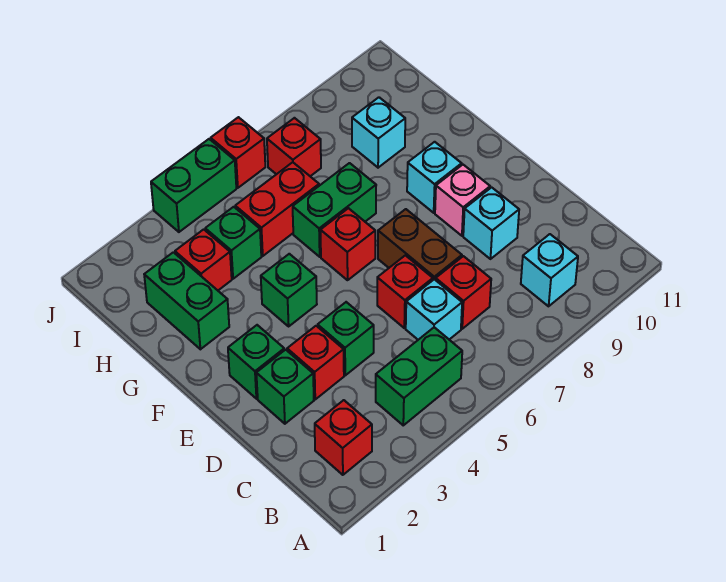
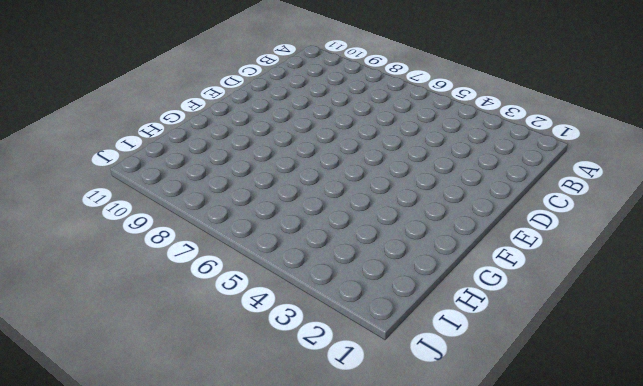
none -> red brick B2 level 1
none -> green brick B4:B5 level 1
none -> cyan brick B9 level 1

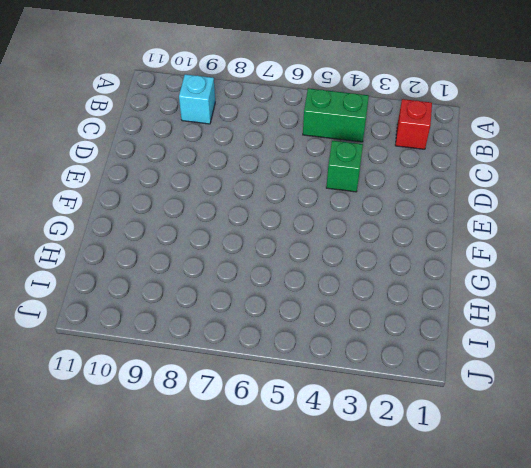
none -> cyan brick C6 level 1
none -> red brick C7 level 1
none -> green brick D2 level 1

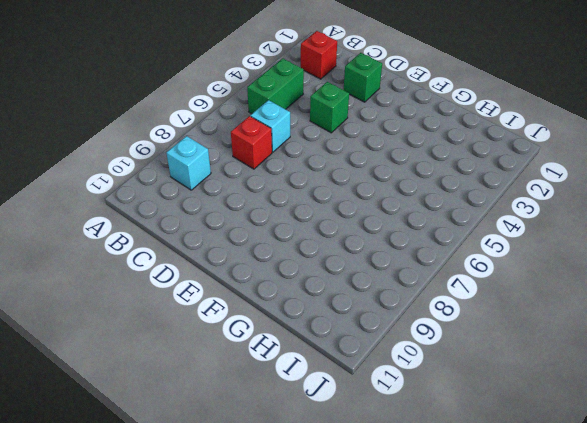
none -> red brick D3 level 1
none -> red brick D6 level 1
none -> brown brick D7:E7 level 1

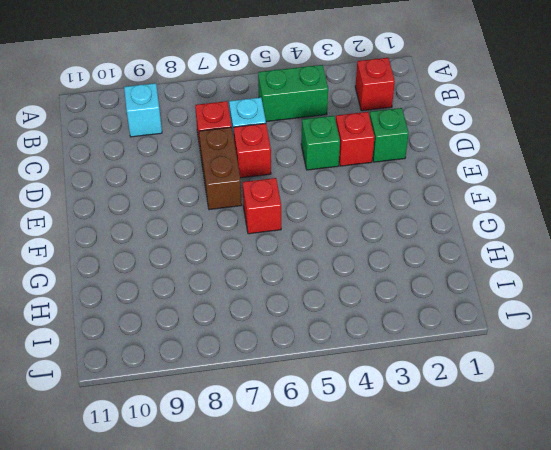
none -> cyan brick D9 level 1
none -> green brick E2 level 1
none -> pink brick E9 level 1

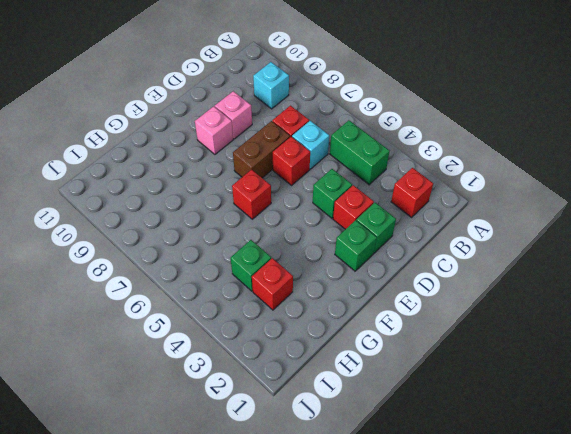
pink brick D9 level 1 -> cyan brick D9 level 1
none -> green brick F4 level 1
none -> cyan brick F9 level 1
none -> green brick G2:H2 level 1

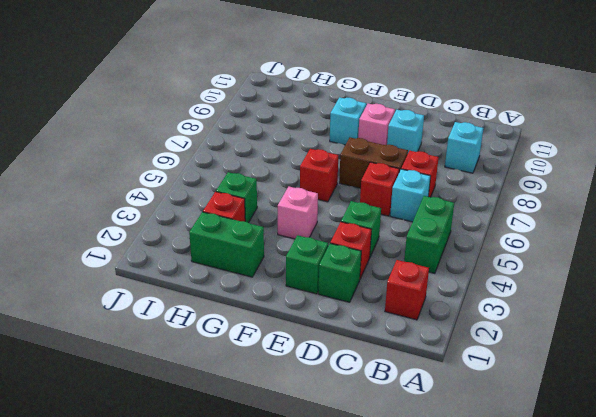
pink brick F4 level 1 -> green brick F4 level 1
none -> green brick G6:G7 level 1
none -> red brick H5:H6 level 1
none -> cyan brick H9 level 1

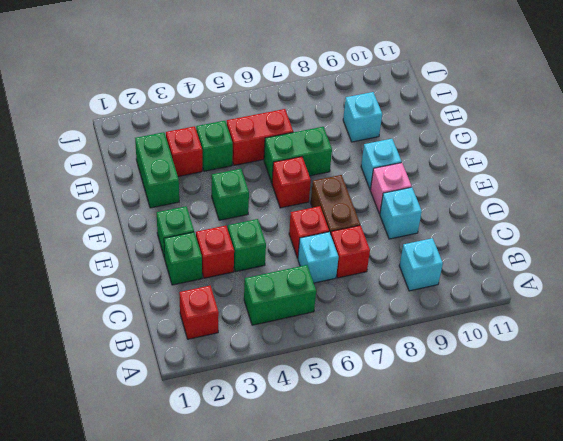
none -> red brick I7 level 1
none -> green brick J4:J5 level 1
none -> red brick J6 level 1

